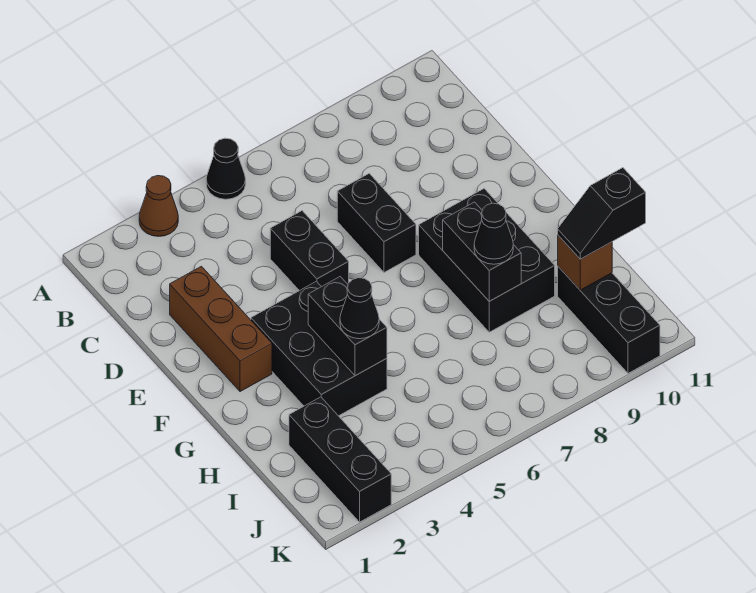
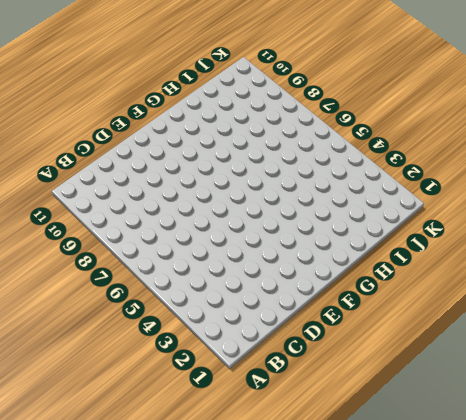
none -> brown cone A3 level 1
none -> black cone A5 level 1
none -> brown brick D2:F2 level 1

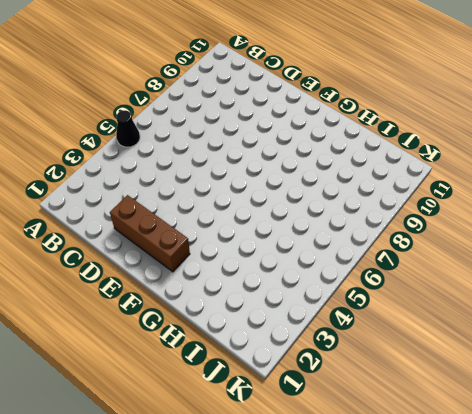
none -> brown cone A3 level 1
none -> black brick D5:E5 level 1
none -> black brick D7:E7 level 1

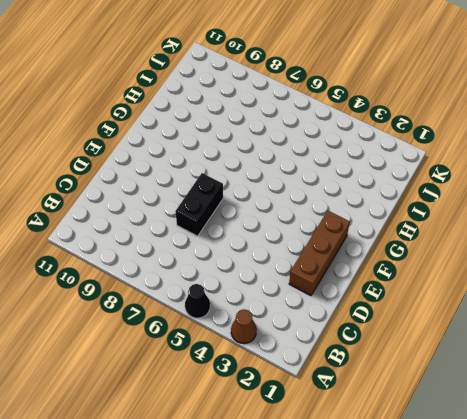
none -> black brick D5:E5 level 1
none -> black brick F3:H4 level 1
none -> black brick F8:H9 level 1

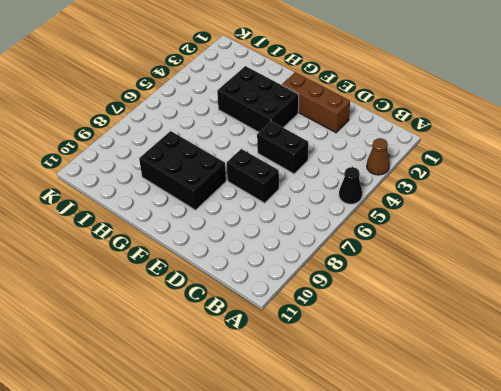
none -> black brick I2:K2 level 1
none -> black brick I10:K10 level 1
none -> black brick G4:H4 level 2

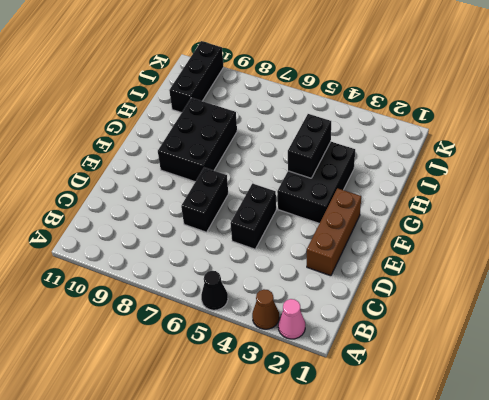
pink cone A2 level 1 -> none
none -> black brick I2:K2 level 1
none -> black brick G8:H8 level 2
none -> brown brick I10 level 2

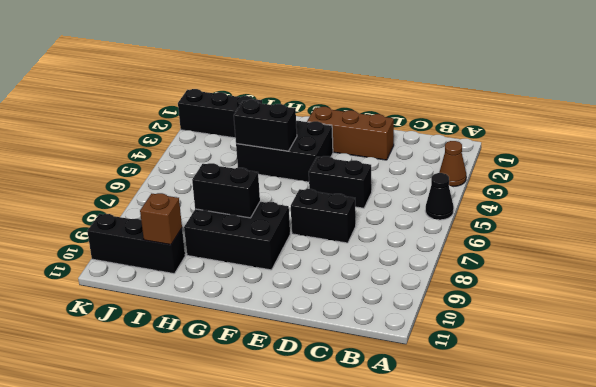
none -> black cone H4 level 3
none -> black cone H8 level 3
none -> black slope I10:I11 level 3 top 11

